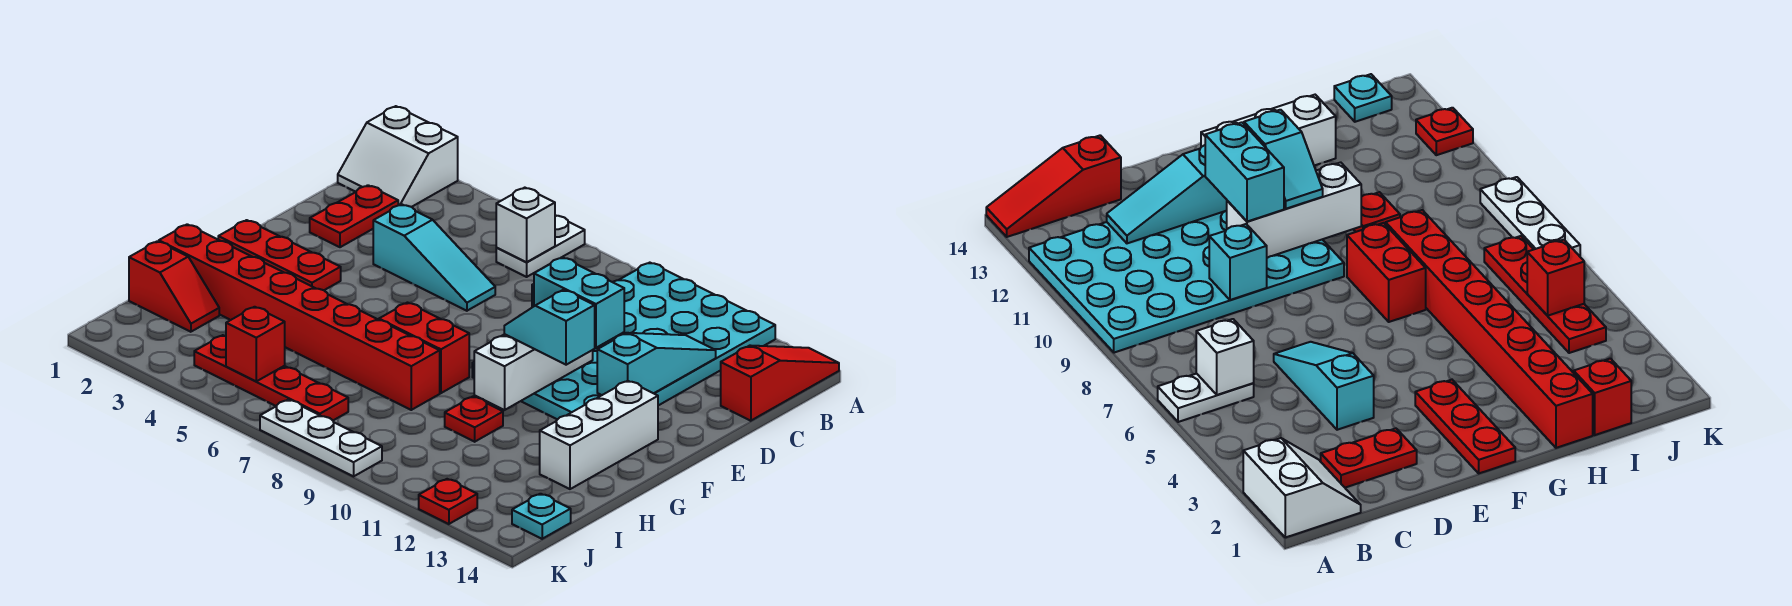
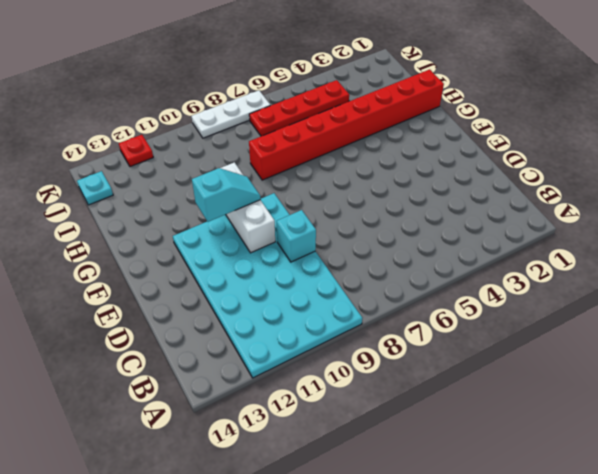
none -> white slope A1:B2 level 1 top A
none -> white plate A6:B6 level 1
none -> red slope A14:C14 level 1 top C

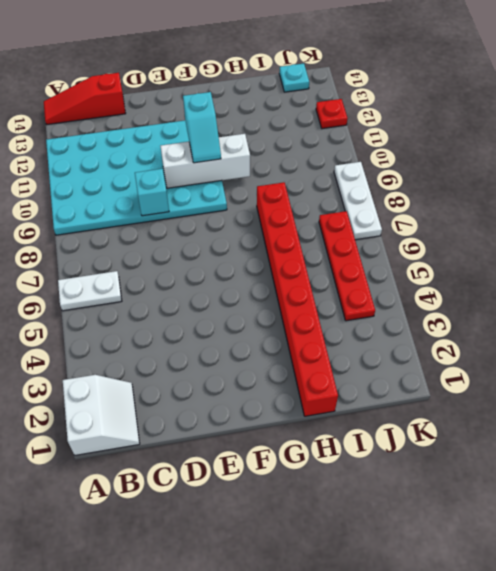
none -> red plate C2:D2 level 1
none -> cyan slope D4:D6 level 1 top 4
none -> red plate F1:F3 level 1

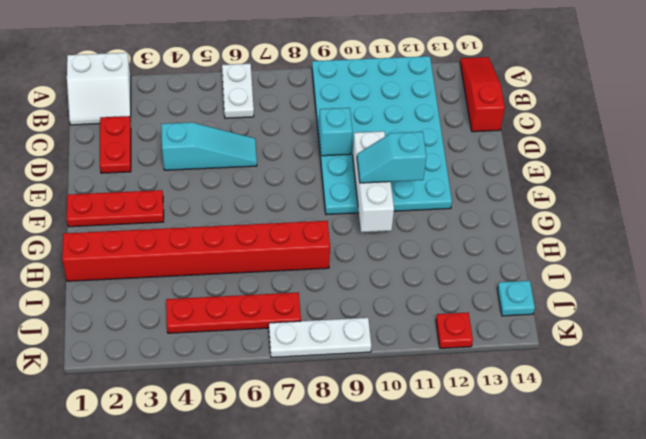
none -> white brick F13:H13 level 1
none -> red brick G7:G8 level 1
none -> red plate H10 level 1

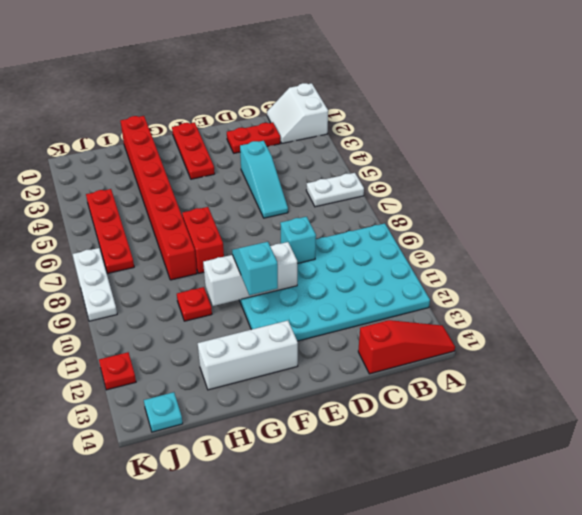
none -> red slope I1:I2 level 1 top 1
none -> white brick B6 level 2
none -> cyan slope C12:E12 level 2 top E

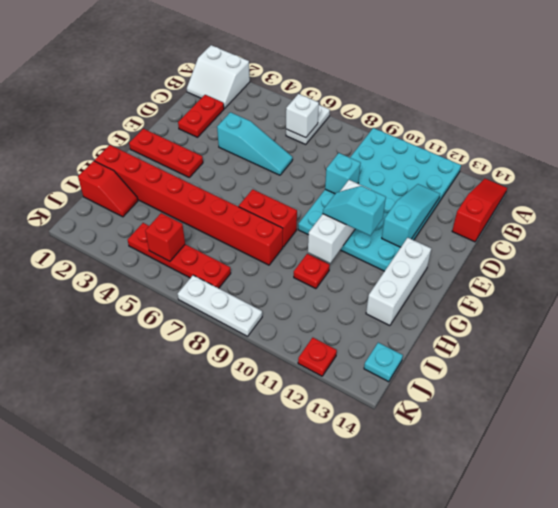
none -> cyan brick E10:E11 level 3

